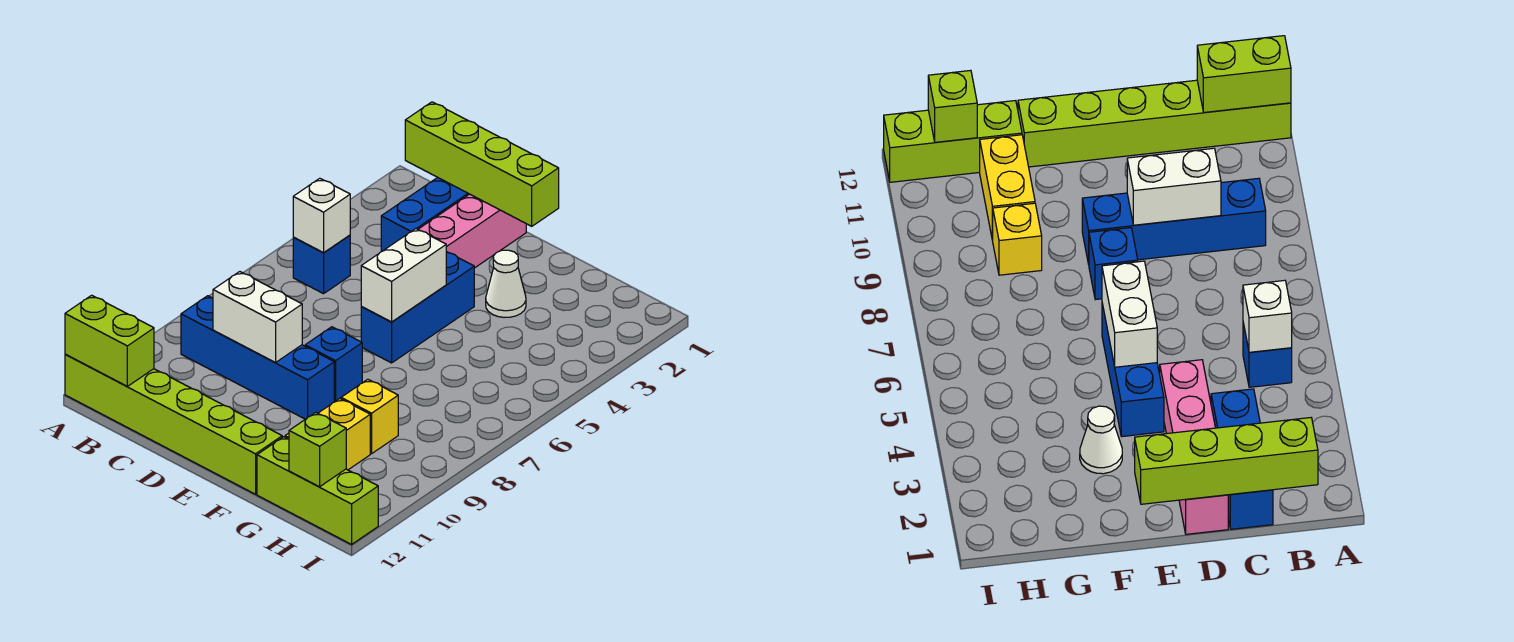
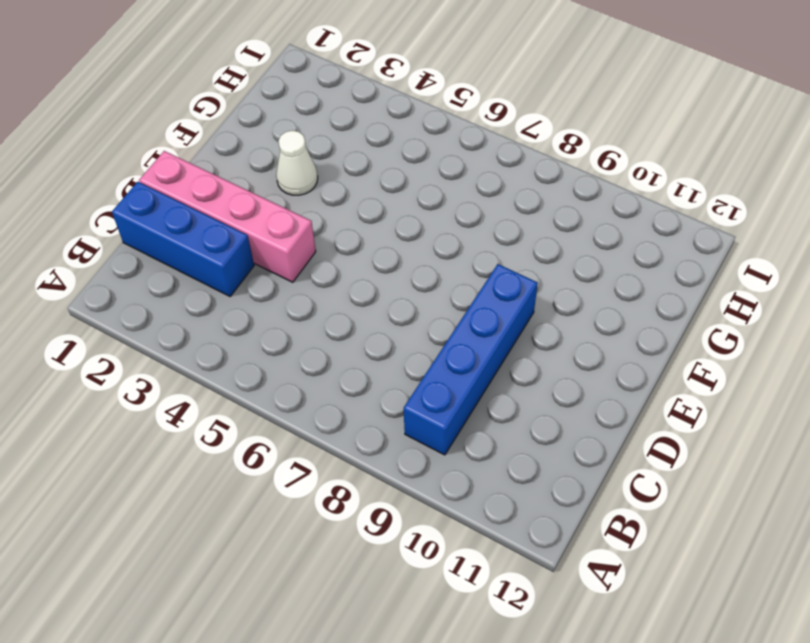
none -> lime brick A12:F12 level 1
none -> blue brick B5 level 1
none -> blue brick E4:E6 level 1

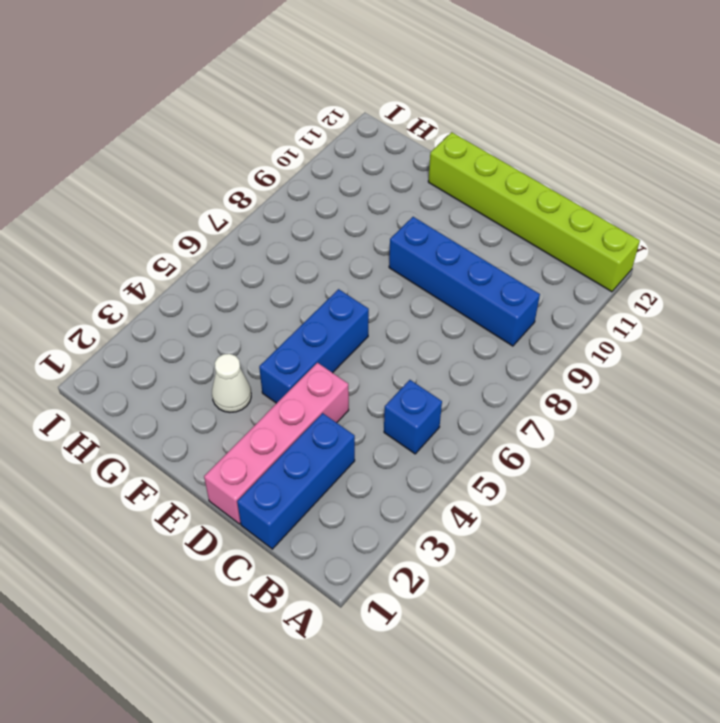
none -> blue brick E8 level 1
none -> yellow brick G9 level 1
none -> yellow brick G10:G11 level 1

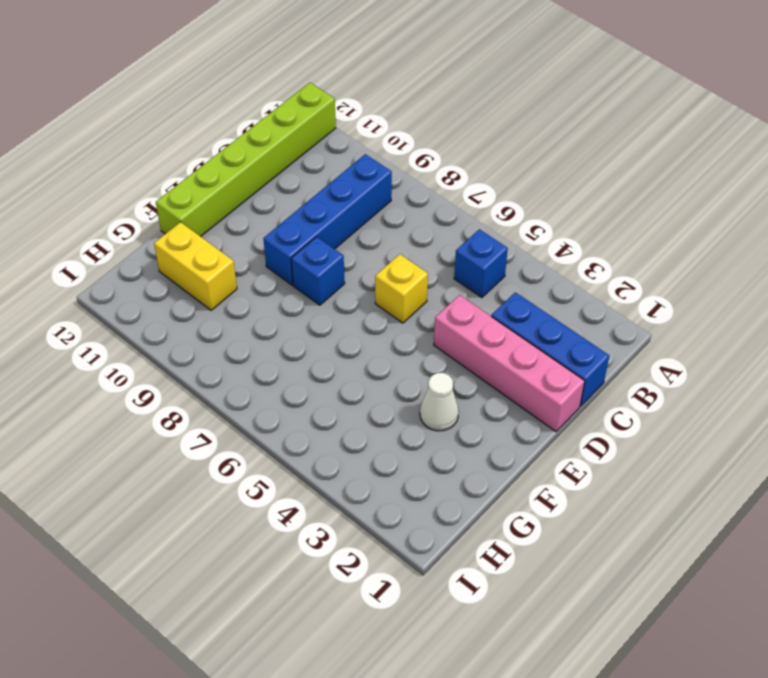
yellow brick D6 level 1 -> yellow brick G9 level 1
none -> blue brick E4:E6 level 1
none -> lime brick G12:I12 level 1
none -> lime brick A12:B12 level 2

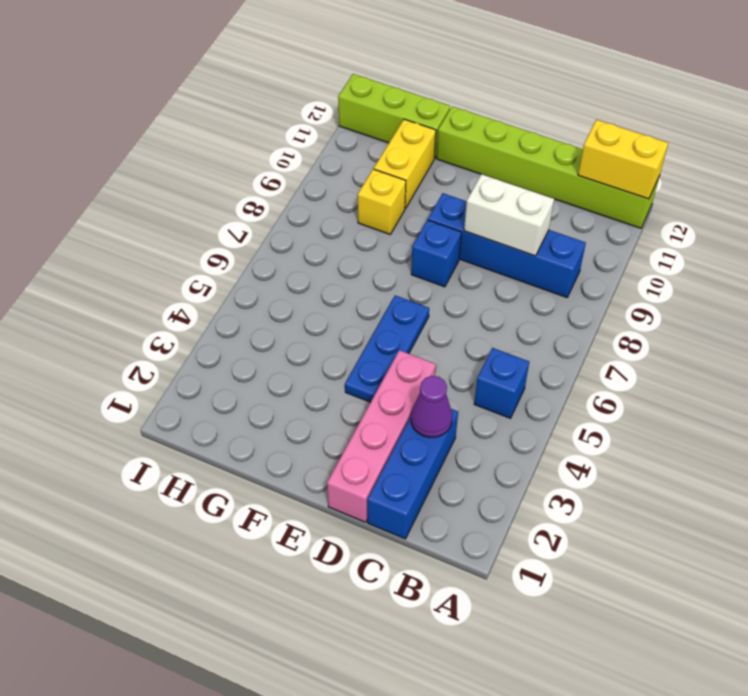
yellow brick A12:B12 level 2 -> lime brick A12:B12 level 2
purple cone C3 level 2 -> none
blue plate E4:E6 level 1 -> blue brick E4:E6 level 1
none -> white cone F3 level 1
none -> lime brick B1:E1 level 2
none -> white brick B5 level 2

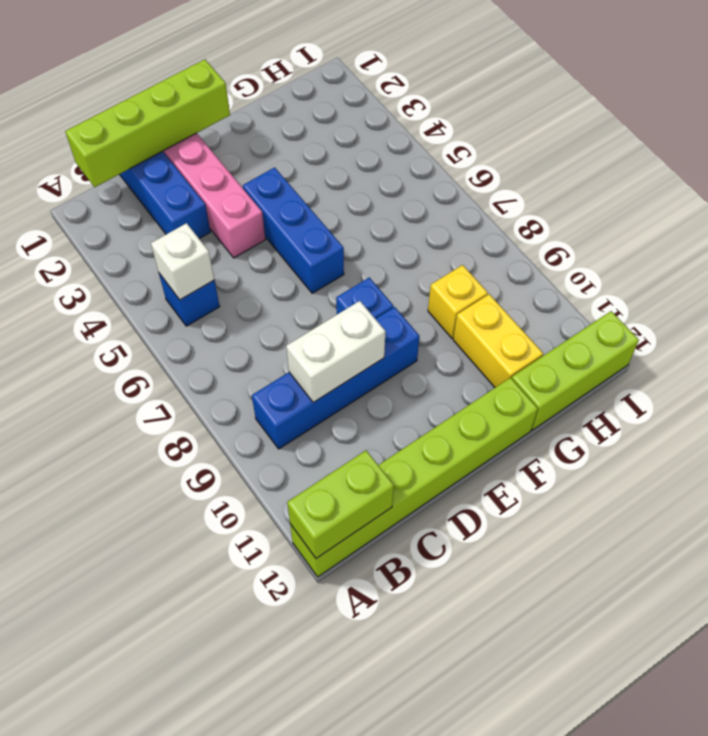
none -> white cone F3 level 1
none -> white brick E5:E6 level 2
none -> lime brick H12 level 2

